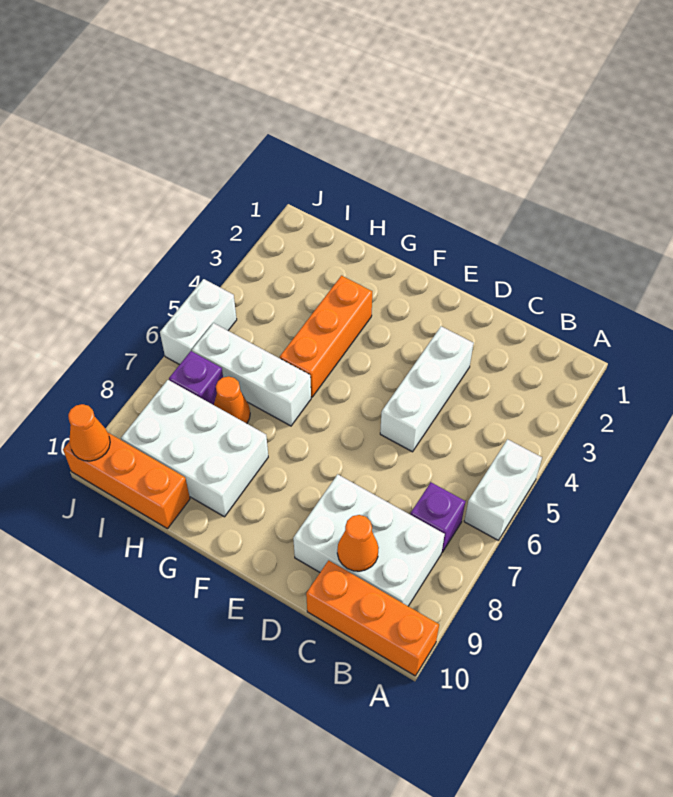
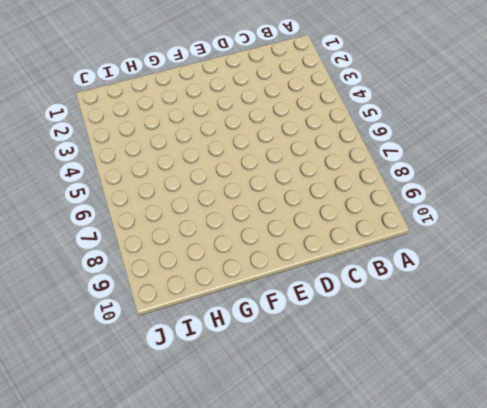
none -> white brick A5:A6 level 1
none -> orange brick A10:C10 level 1
none -> purple brick B7 level 1

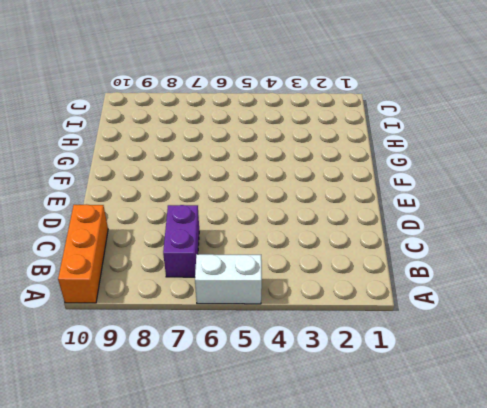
purple brick B7:C7 level 1 -> purple brick B7 level 1
none -> white brick B8:D9 level 1
none -> white brick D3:D5 level 1
none -> orange brick G3:G5 level 1

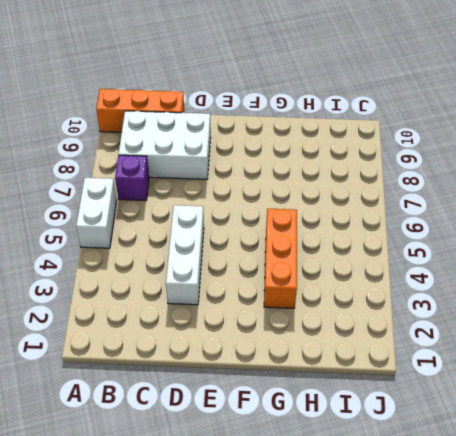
none -> white brick G6:I6 level 1
none -> white brick G8:I9 level 1
none -> orange cone H7 level 1

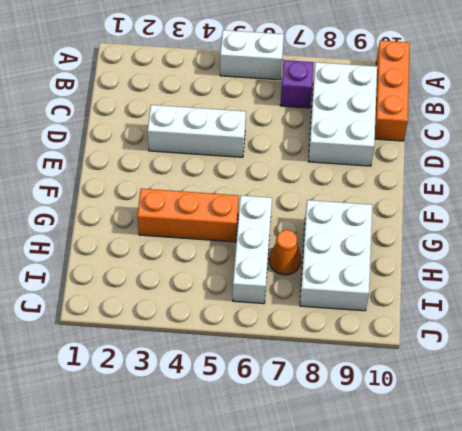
none -> orange brick H10:J10 level 1
none -> purple brick I7 level 1
none -> white brick J5:J6 level 1

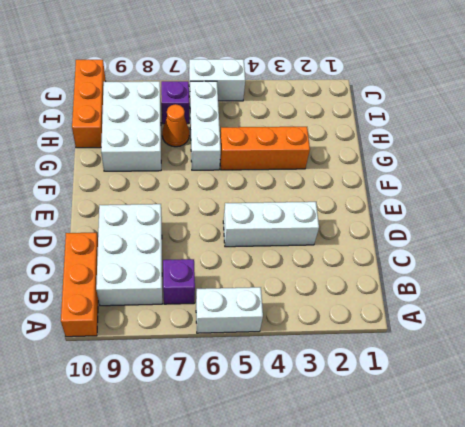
none -> orange cone C9 level 2
none -> orange cone J10 level 2

